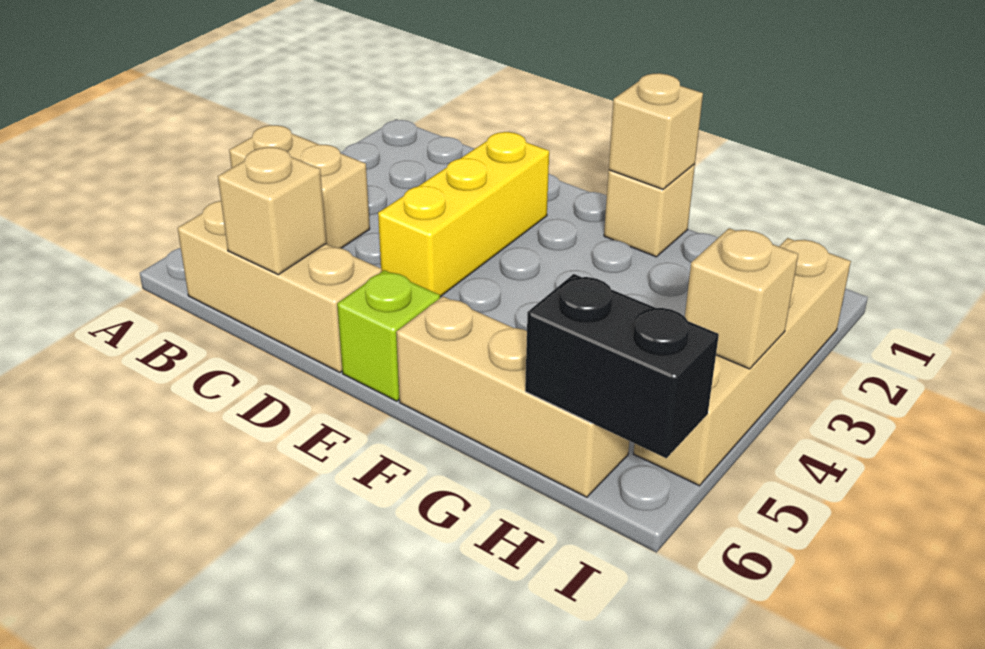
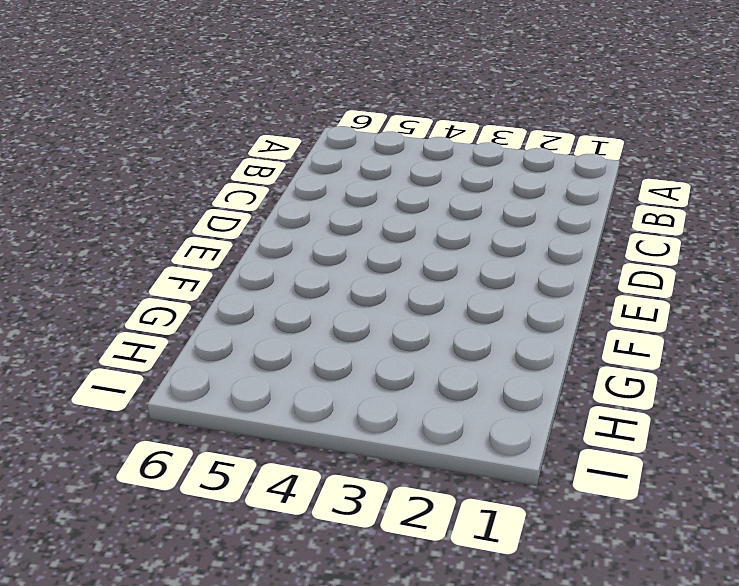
none -> tan brick A4:B4 level 1
none -> tan brick B6:D6 level 1

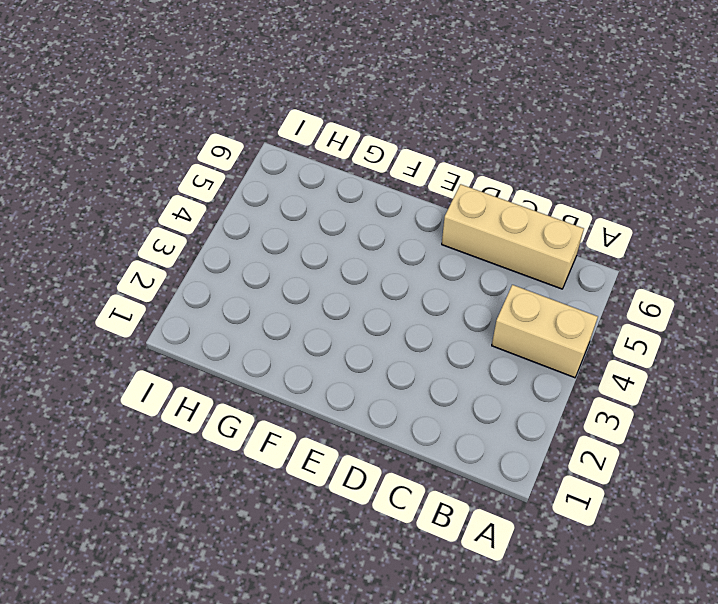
none -> yellow brick D2:D4 level 1
none -> lime brick E6 level 1

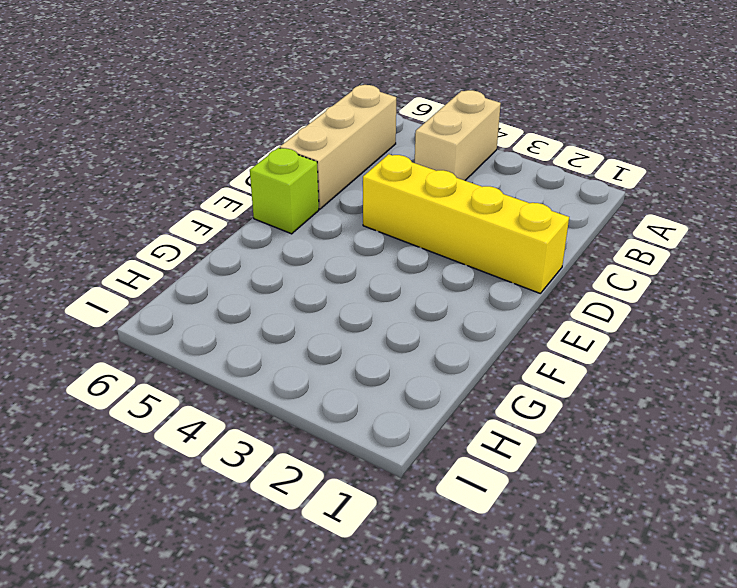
yellow brick D1:D4 level 1 -> yellow brick D2:D4 level 1
none -> tan brick F1 level 1
none -> tan brick F6:H6 level 1

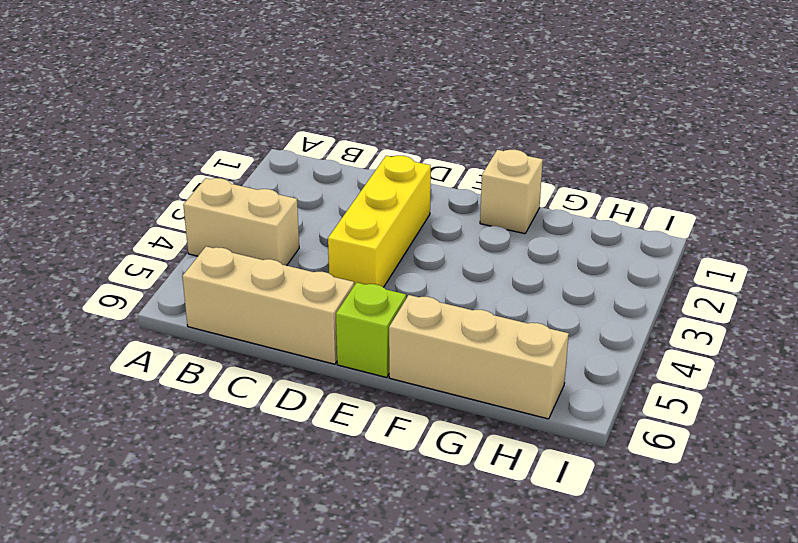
none -> tan brick I2:I5 level 1
none -> tan brick C6 level 2

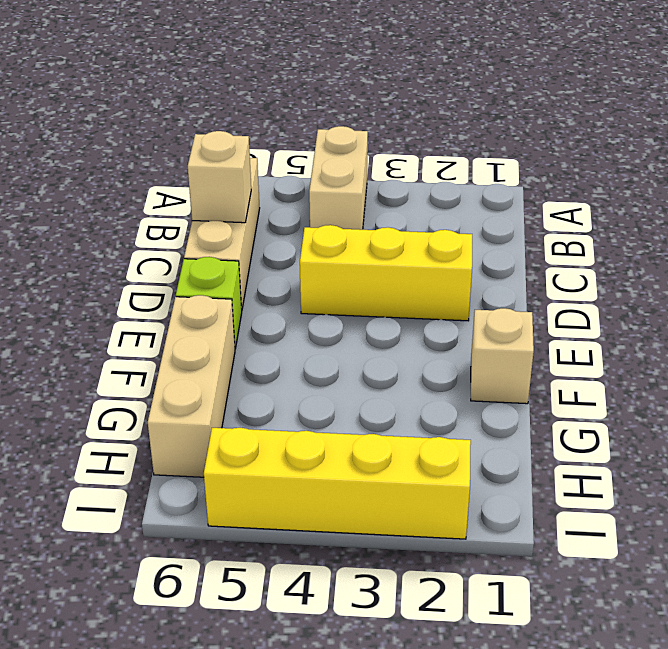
yellow brick I2:I5 level 1 -> tan brick I2:I5 level 1
none -> tan brick F1 level 2
none -> black brick H6:I6 level 2

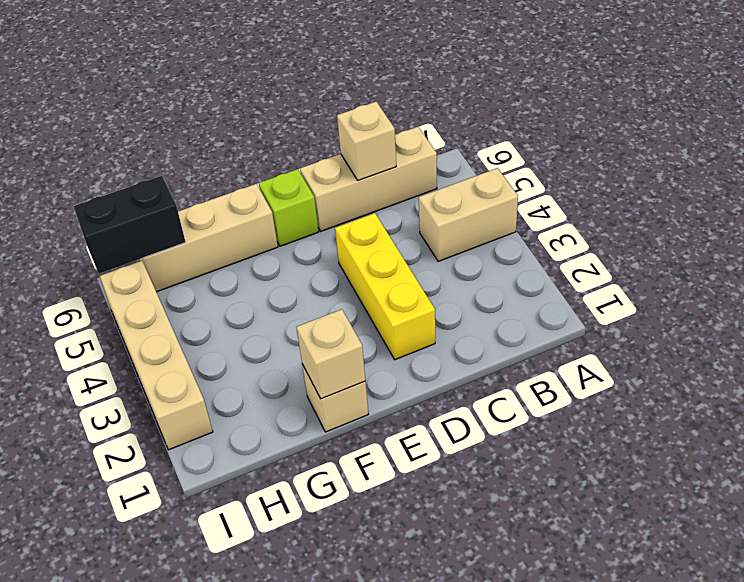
none -> tan brick I4 level 2

